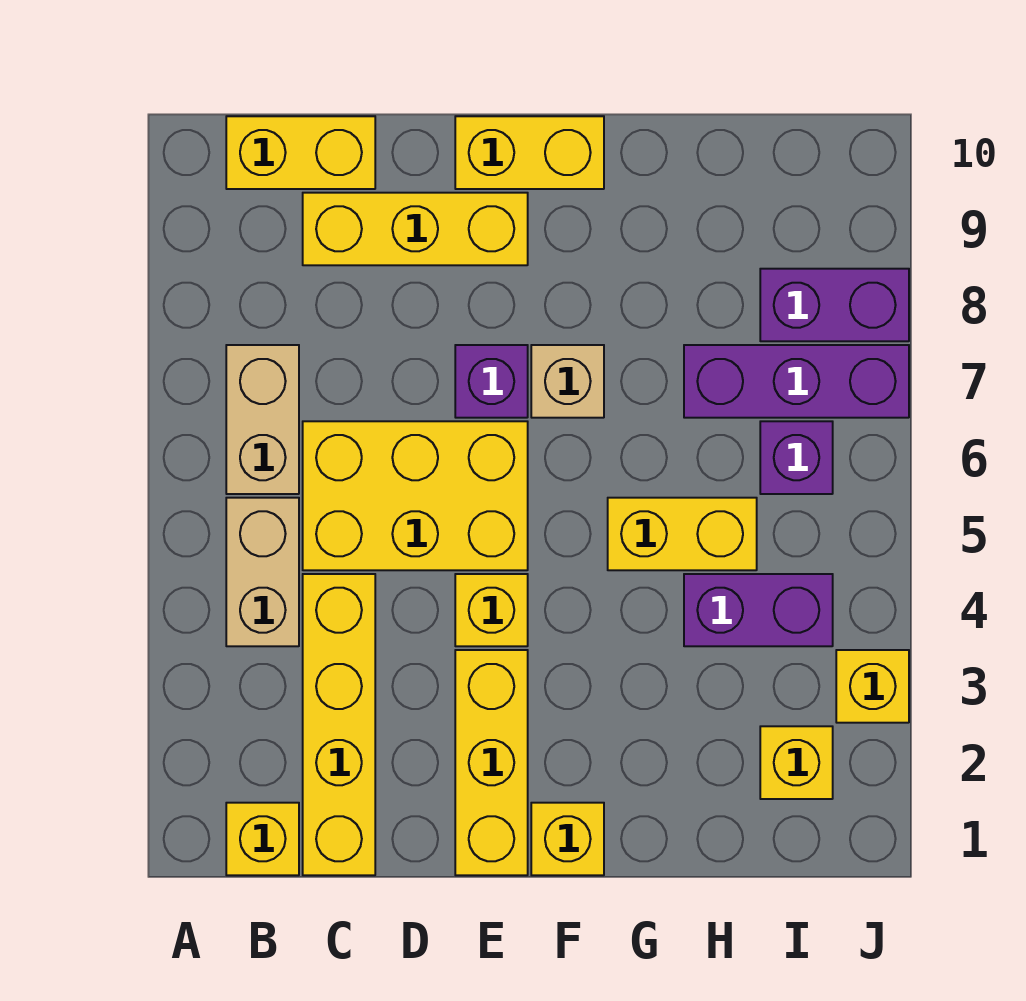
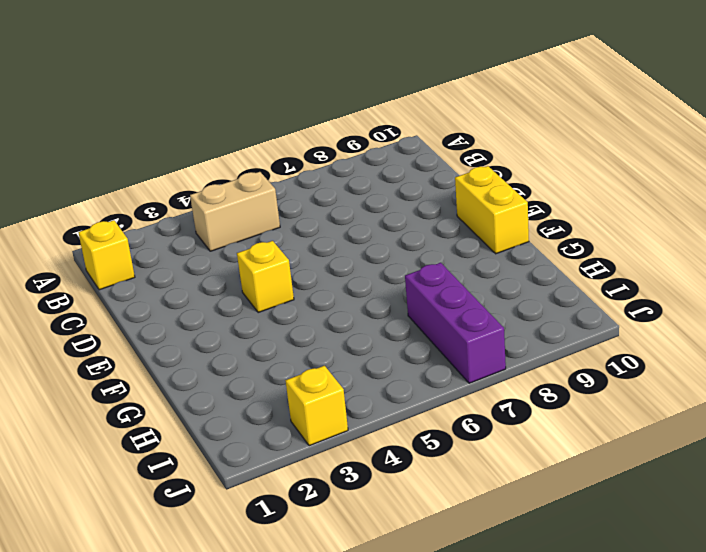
none -> tan brick B6:B7 level 1
none -> yellow brick B10:C10 level 1
none -> yellow brick C1:C4 level 1

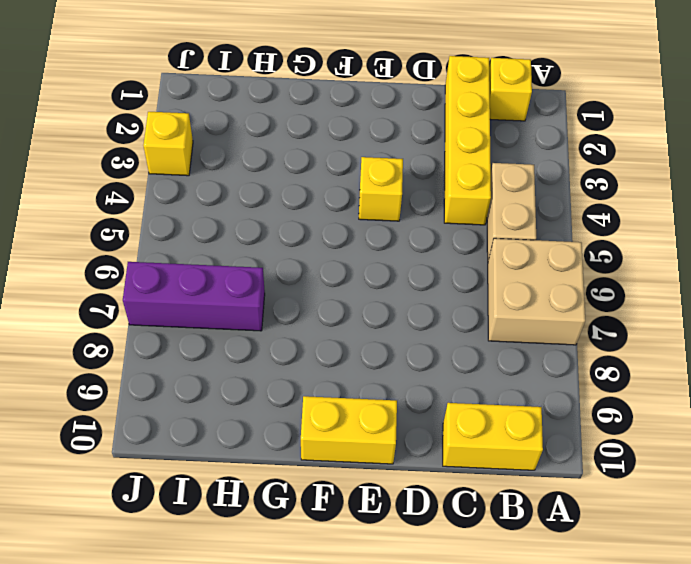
tan brick A6:B7 level 1 -> tan brick B6:B7 level 1
none -> yellow brick C5:E6 level 1
none -> yellow brick C9:E9 level 1
none -> yellow brick E1:E3 level 1

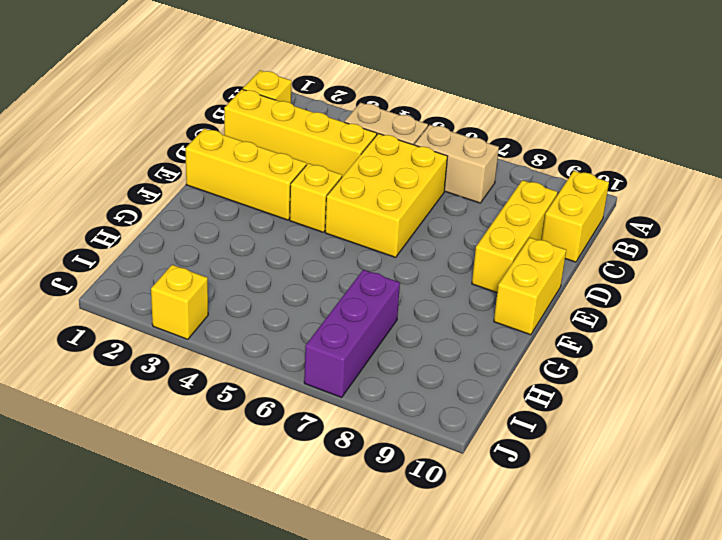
none -> purple brick E7 level 1
none -> yellow brick F1 level 1
none -> tan brick F7 level 1

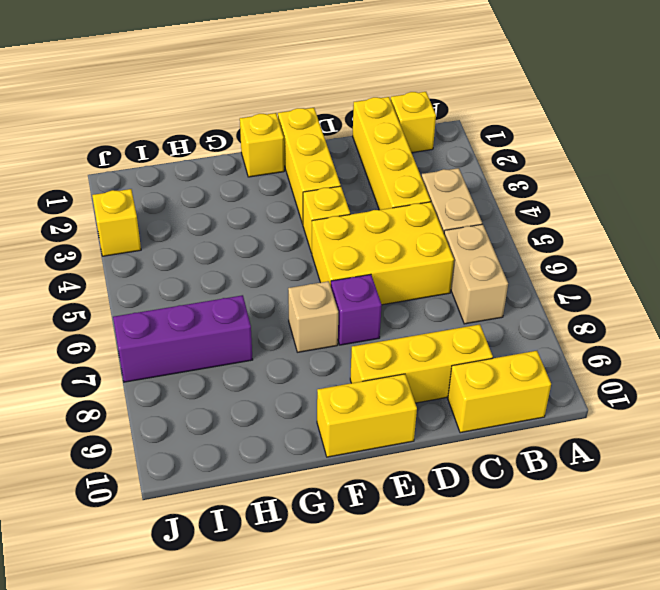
none -> yellow brick G5:H5 level 1
none -> purple brick H4:I4 level 1
none -> yellow brick I2 level 1

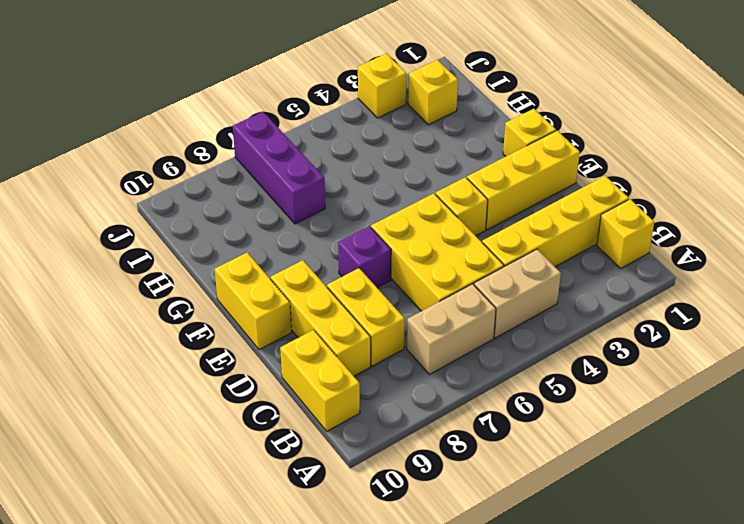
yellow brick C8:D8 level 1 -> yellow brick G5:H5 level 1
none -> tan brick F7 level 1
none -> purple brick H4:I4 level 1
none -> purple brick I6 level 1

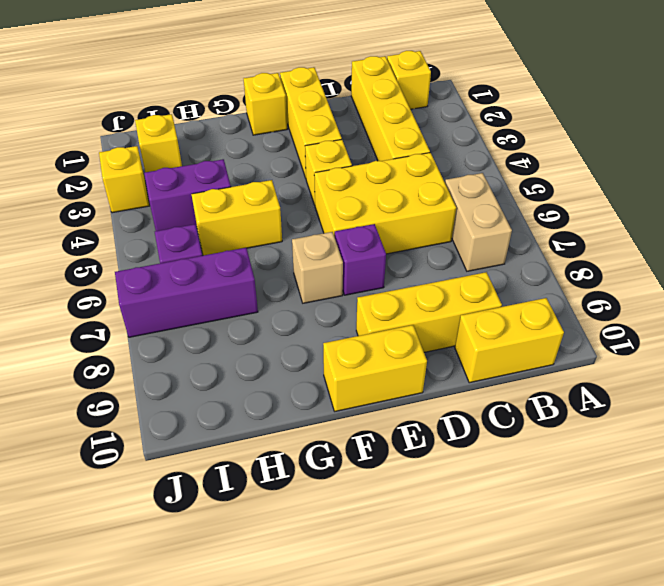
none -> tan brick B4:B5 level 1
none -> purple brick I8:J8 level 1

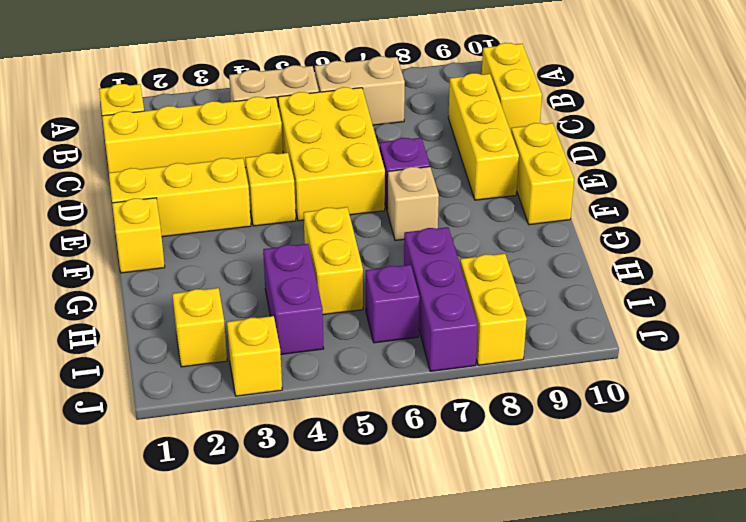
yellow brick I8:J8 level 1 -> purple brick I8:J8 level 1

